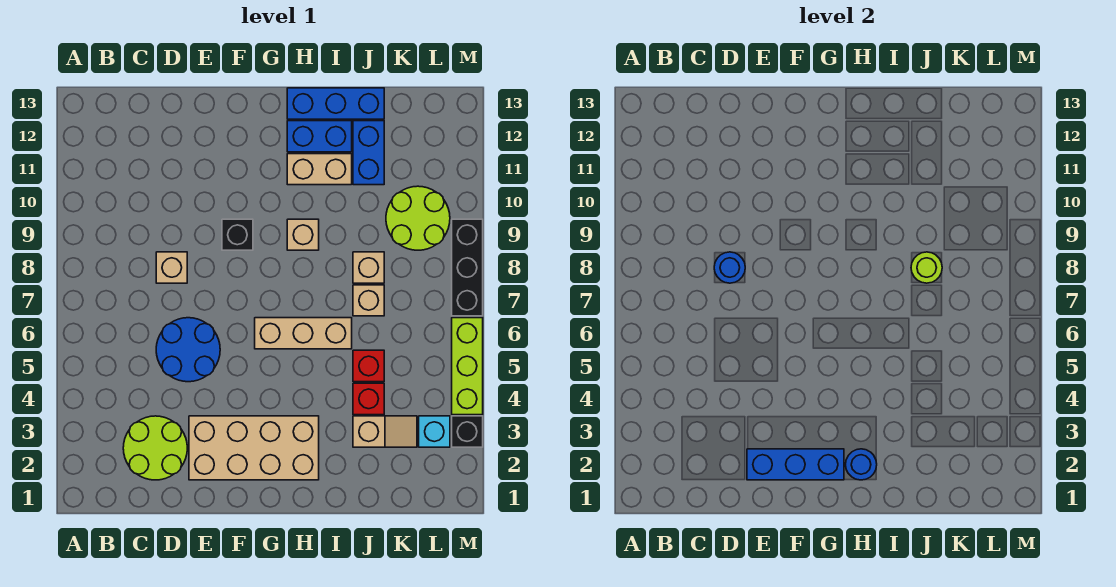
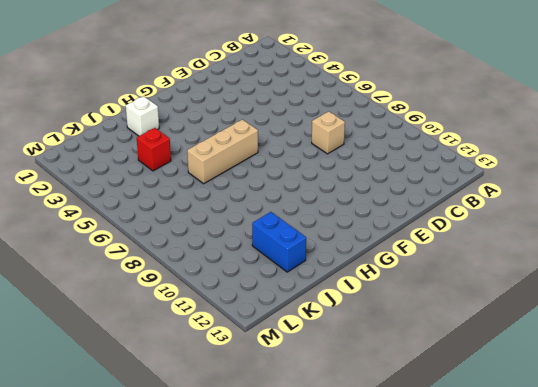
white brick I2 level 1 -> none
none -> lime round brick C2:D3 level 1
none -> blue round brick D5:E6 level 1
none -> tan brick E2:H3 level 1

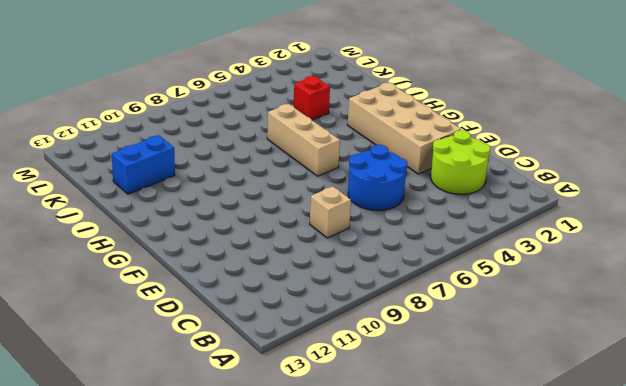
none -> black brick F9 level 1
none -> tan brick H9 level 1
none -> tan brick H11:I11 level 1

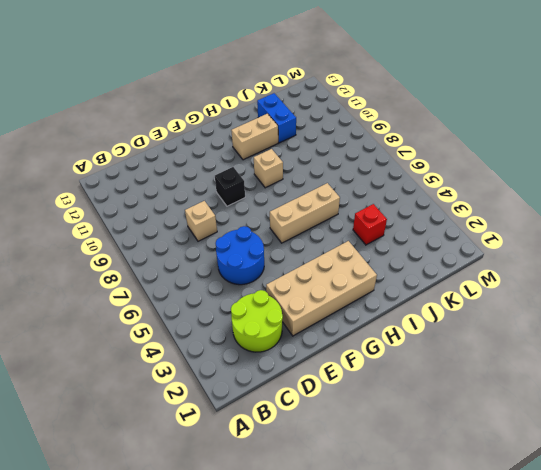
none -> blue brick H12:I12 level 1
none -> blue brick H13:J13 level 1
none -> tan slope J3:K3 level 1 top J

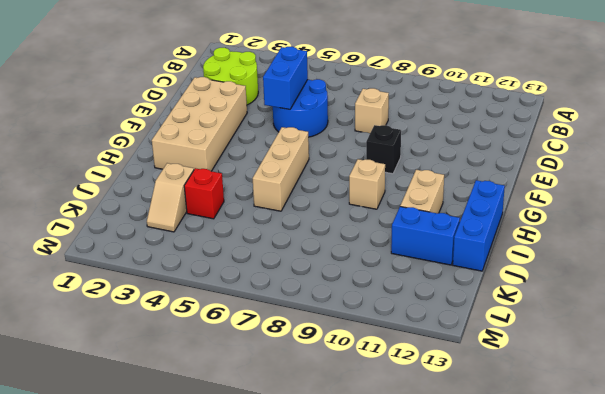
blue brick D5:E5 level 2 -> blue brick H12:I12 level 1
none -> red brick J5 level 1
none -> tan brick J7 level 1
none -> tan brick J8 level 1

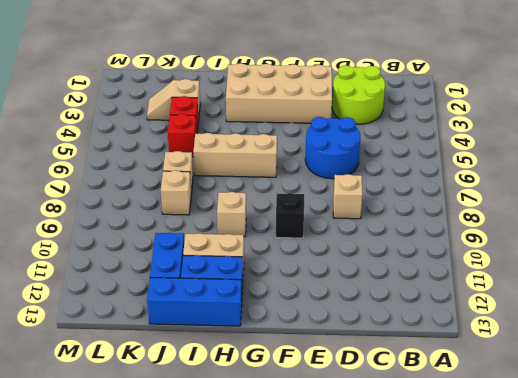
none -> lime round brick K9:L10 level 1
none -> cyan brick L3 level 1
none -> black brick M3 level 1

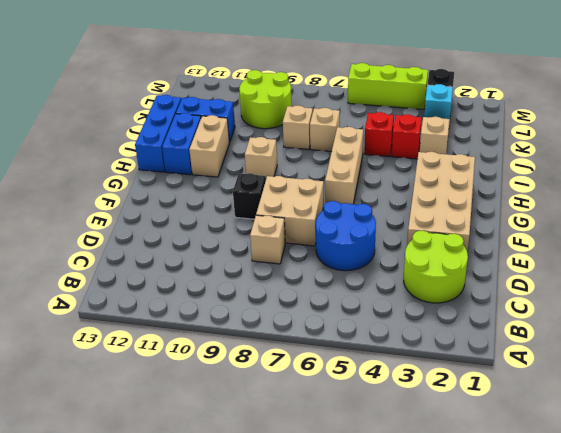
tan brick E7:F8 level 1 -> none
none -> black brick M7:M9 level 1
none -> blue round brick D8 level 2
none -> blue brick E2:G2 level 2

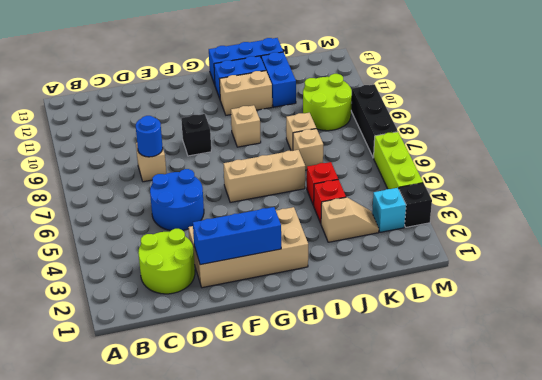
none -> blue round brick H2 level 2
none -> lime round brick J8 level 2

